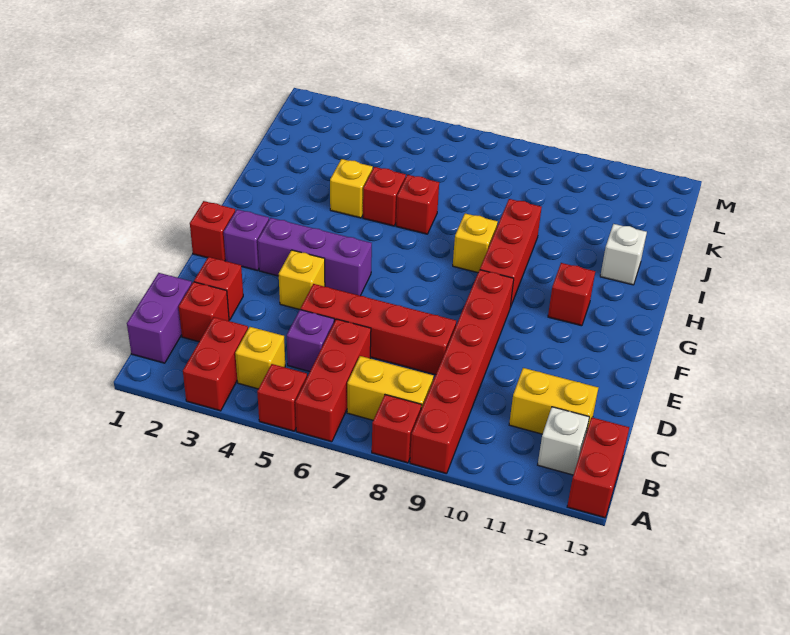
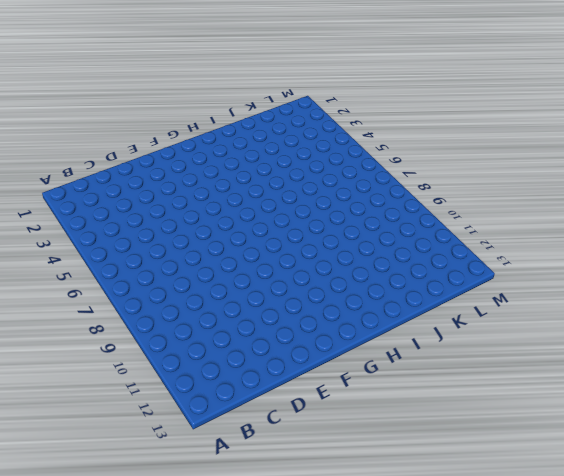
none -> red brick A3:B3 level 1
none -> red brick A5 level 1
none -> red brick A6:C6 level 1

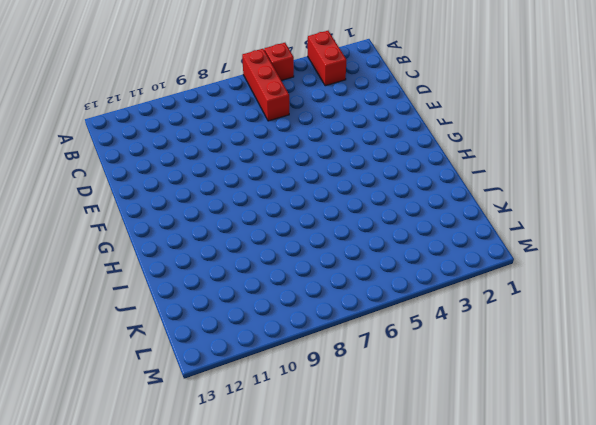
none -> red brick A8 level 1
none -> red brick A9:F9 level 1
none -> red brick A13:B13 level 1

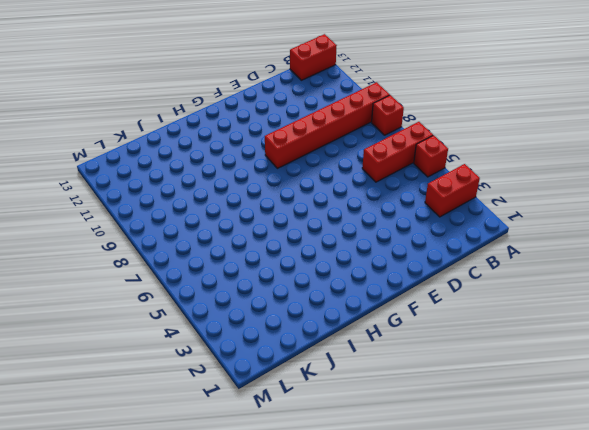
none -> purple brick B1:C1 level 1
none -> yellow brick B4 level 1
none -> yellow brick B7:B8 level 1

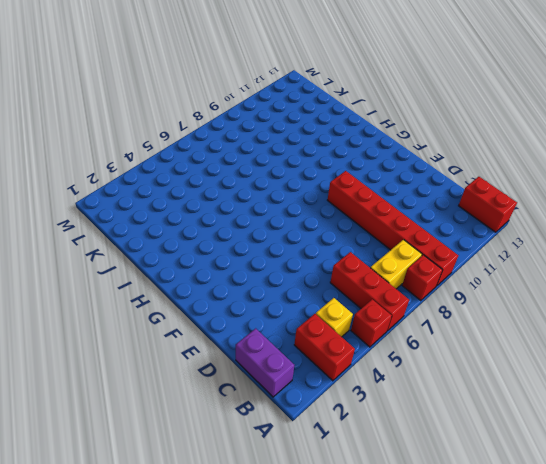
none -> white brick B12 level 1
none -> red brick C2 level 1
none -> purple brick C5 level 1

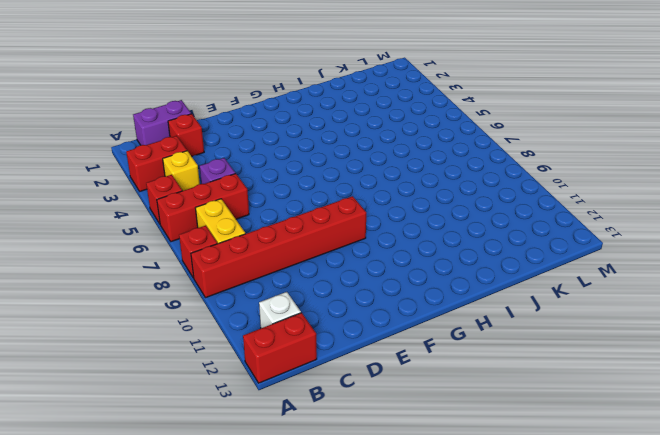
none -> yellow brick C11:C12 level 1
none -> red brick D2 level 1
none -> red brick D5:D8 level 1

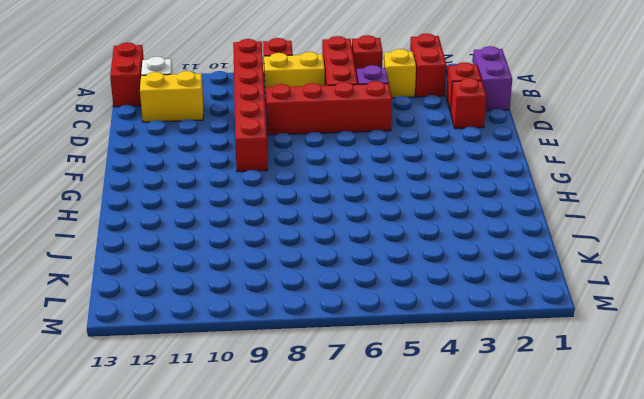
none -> yellow brick E4 level 1
none -> red brick F1 level 1
none -> purple brick F2 level 1

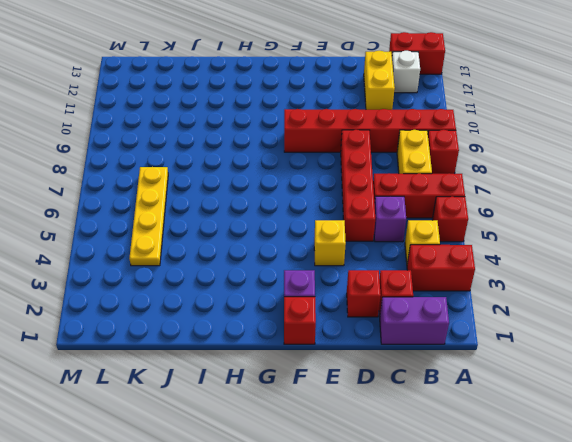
yellow plate K4:K7 level 1 -> none
none -> purple brick F3:F5 level 1
none -> red brick G9:I9 level 1
none -> red brick G11 level 1

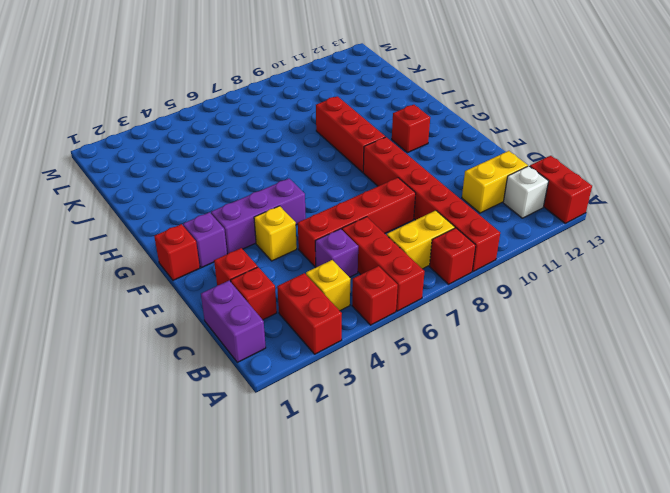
none -> yellow brick H8 level 1
none -> yellow brick I4 level 1
none -> red brick I5 level 1

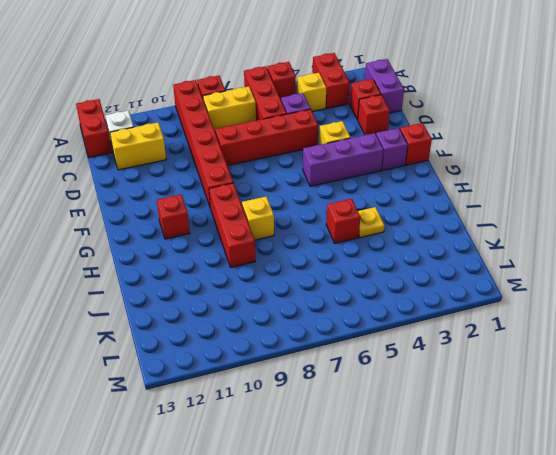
yellow plate I4 level 1 -> yellow brick I4 level 1
none -> red brick I6 level 1
none -> white brick I12 level 1

